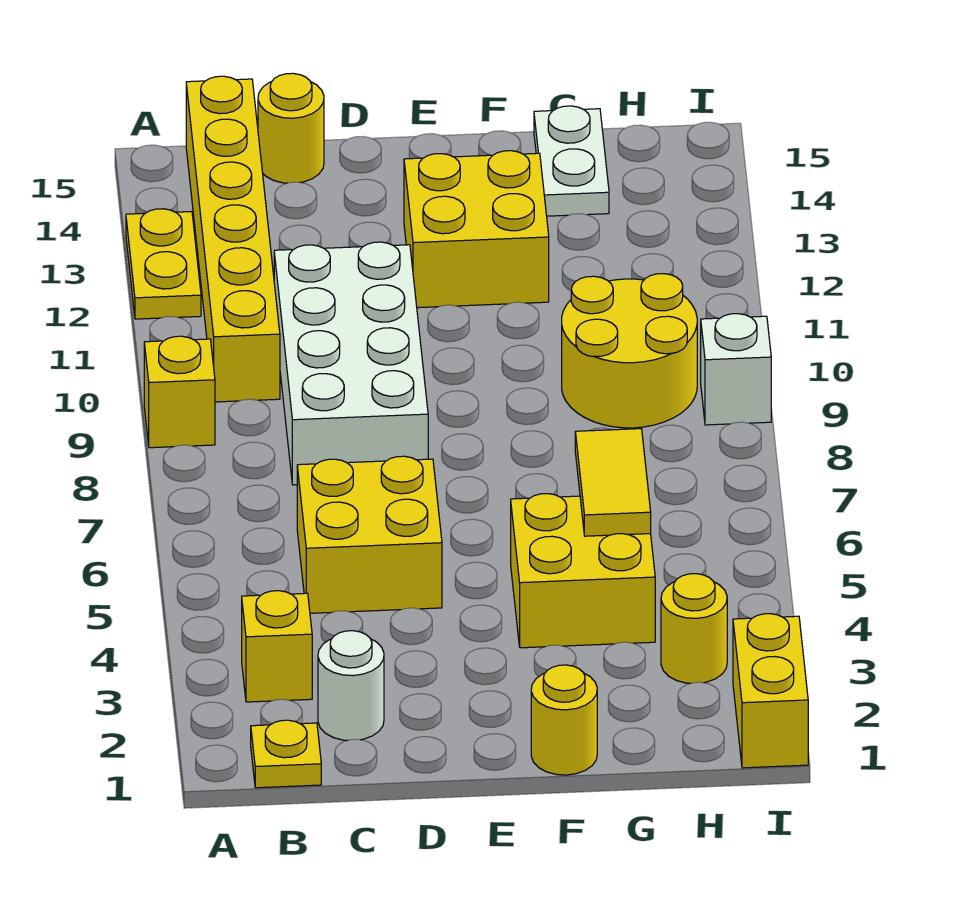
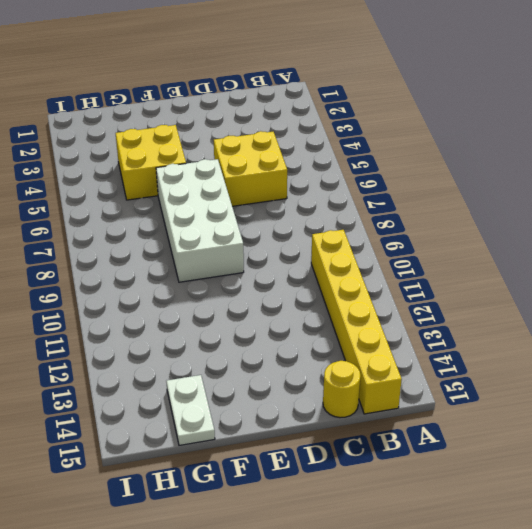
white brick E6:F9 level 1 -> white brick C8:D11 level 1
none -> yellow brick A9 level 1
none -> yellow plate A12:A13 level 1
none -> yellow plate B1 level 1

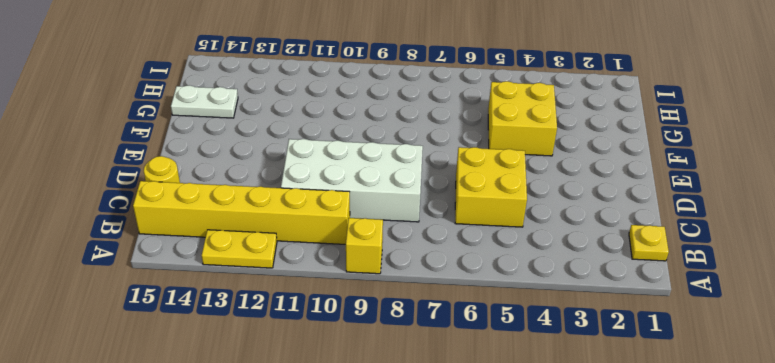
none -> yellow brick B3 level 1
none -> white round brick C2 level 1
none -> yellow brick E12:F13 level 1

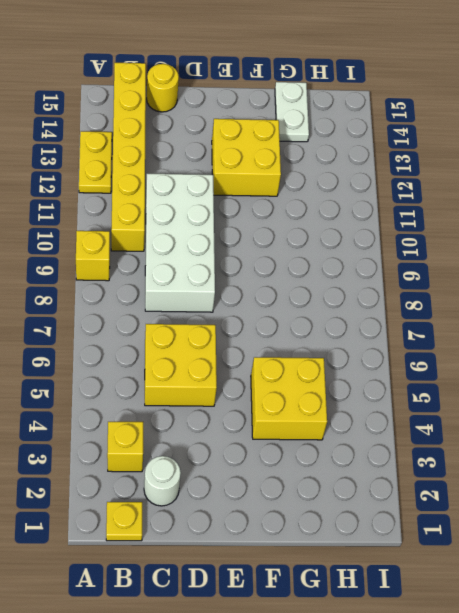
none -> yellow round brick F1 level 1
none -> yellow round brick G9:H10 level 1
none -> yellow round brick H3 level 1

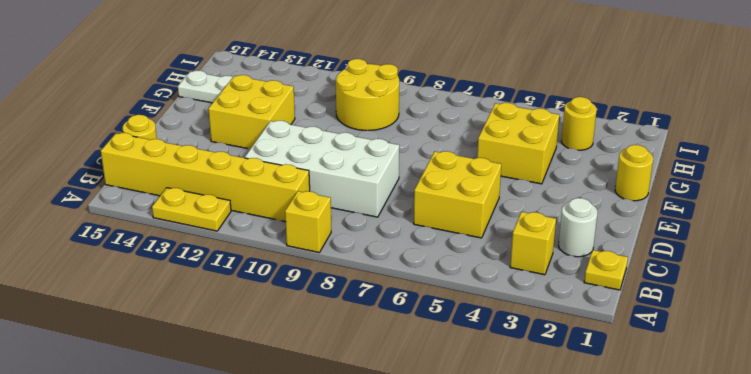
none -> yellow brick I1:I2 level 1
none -> white brick I9 level 1
none -> yellow tile G5:G6 level 2

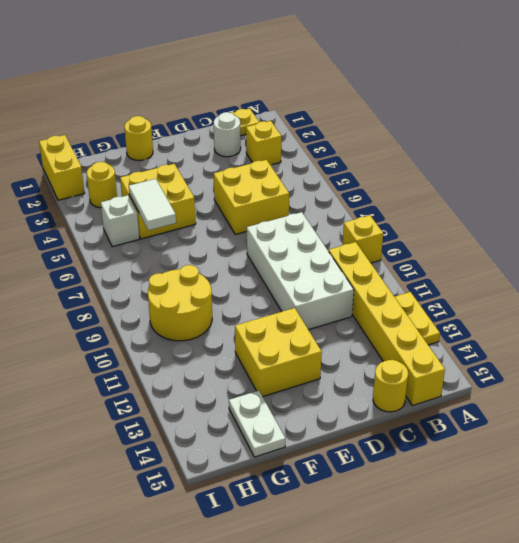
white tile G5:G6 level 2 -> yellow tile G5:G6 level 2
white brick H5 level 1 -> white brick I9 level 1

